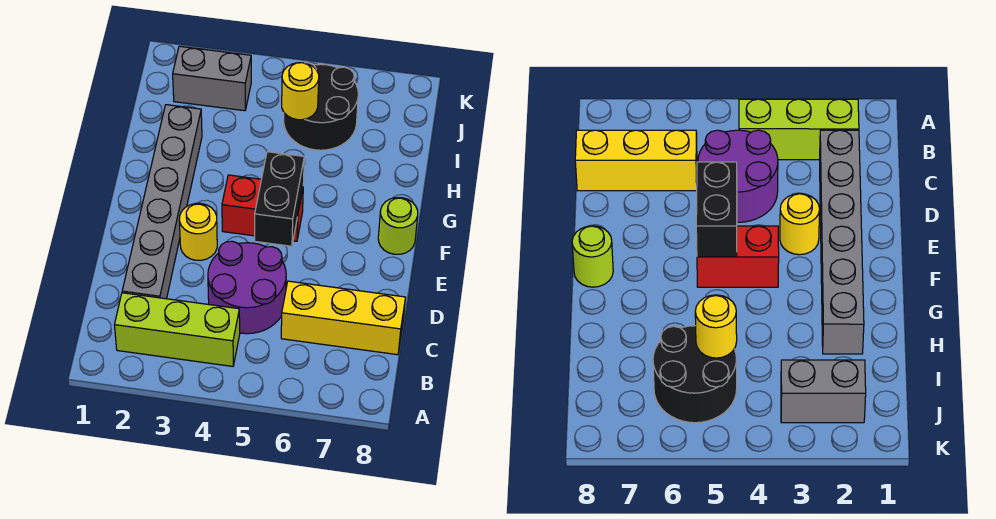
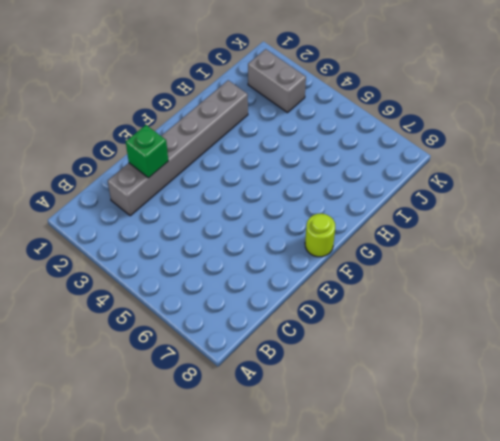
green brick D2 level 2 -> none
none -> lime brick B2:B4 level 1
none -> purple round brick C4:D5 level 1

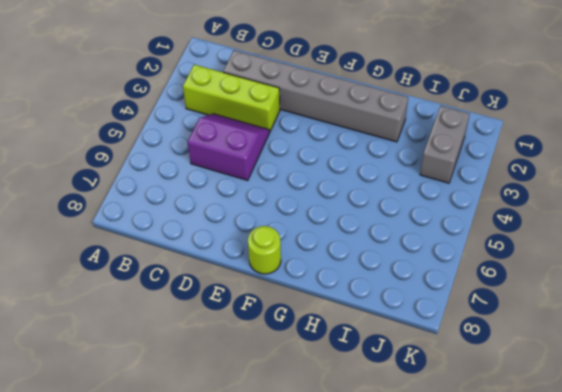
lime brick B3:D3 level 1 -> lime brick B2:B4 level 1
purple slope C4:D5 level 1 top 5 -> purple round brick C4:D5 level 1
none -> yellow brick C6:C8 level 1
none -> yellow round brick E3 level 1

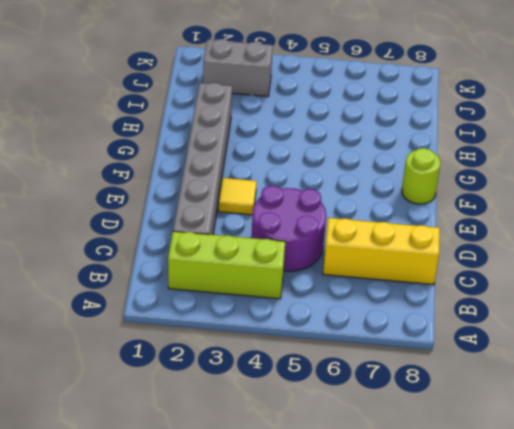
yellow tile E3 level 1 -> yellow round brick E3 level 1
none -> red brick F4:F5 level 1
none -> black round brick I5:J6 level 1

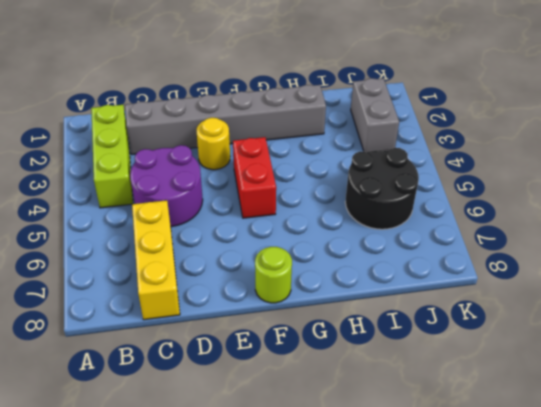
none -> black brick E5:F5 level 2
none -> yellow round brick I5 level 2

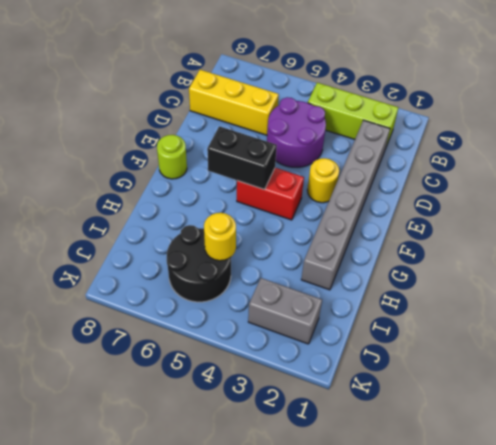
black brick F5:F6 level 2 -> black brick E5:F5 level 2

